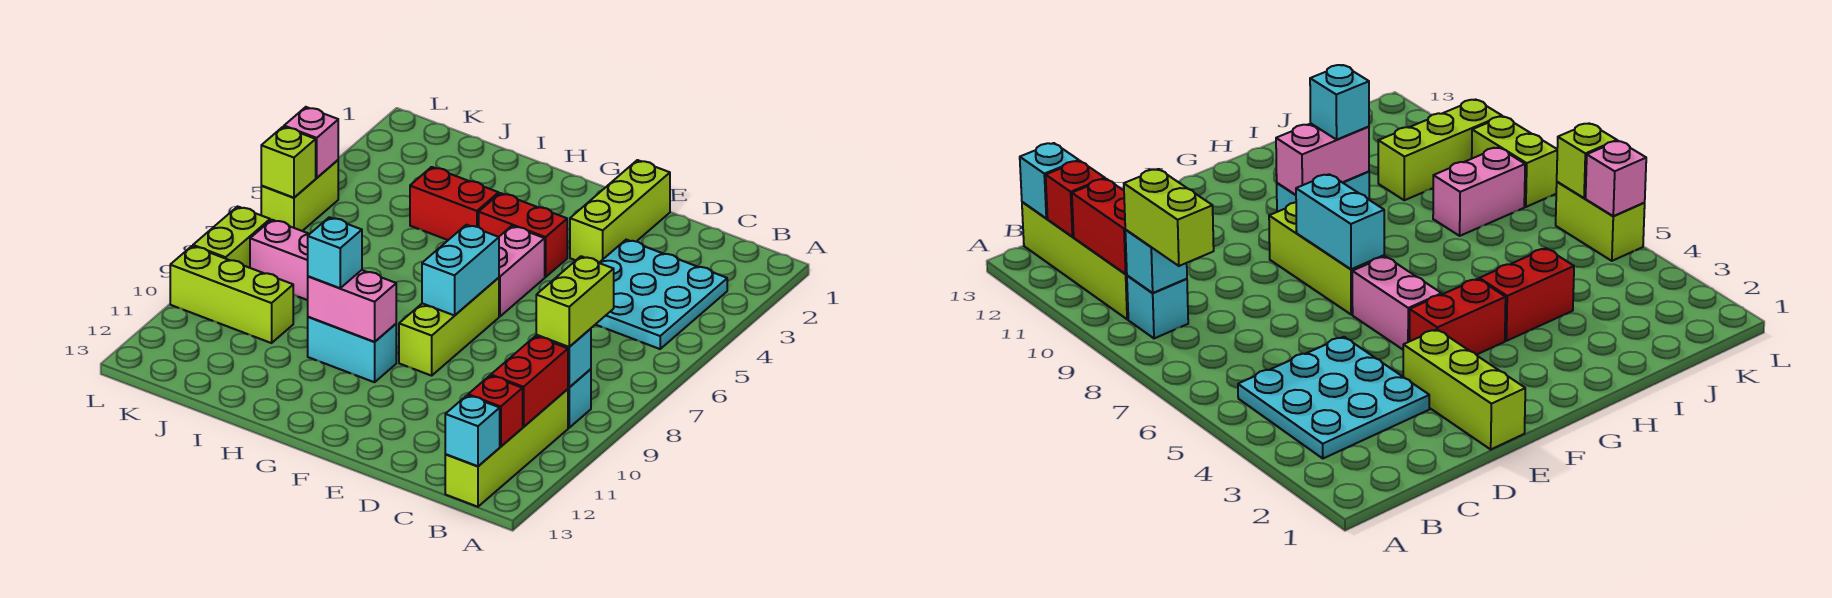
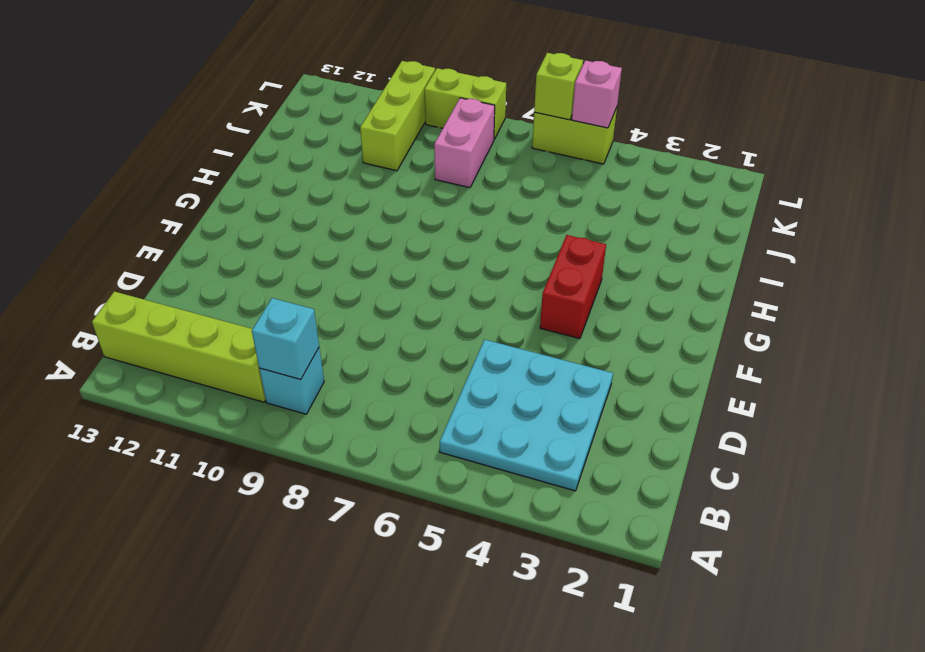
none -> lime brick E1:E3 level 1
none -> pink brick F5:F6 level 1
none -> lime brick F7:F9 level 1

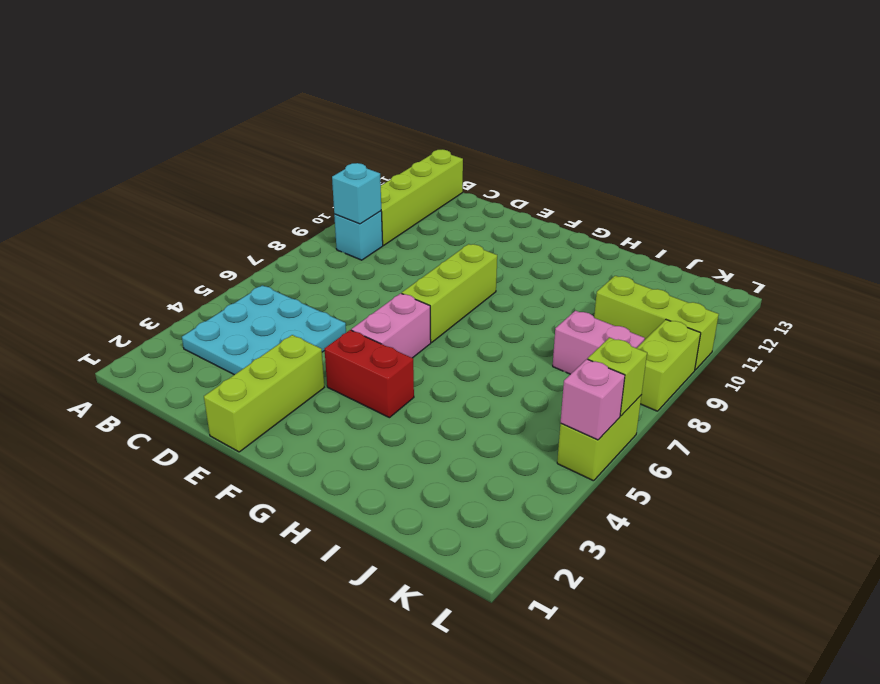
none -> cyan brick G10:H10 level 1
none -> red brick H4:I4 level 1
none -> red brick B10:B11 level 2

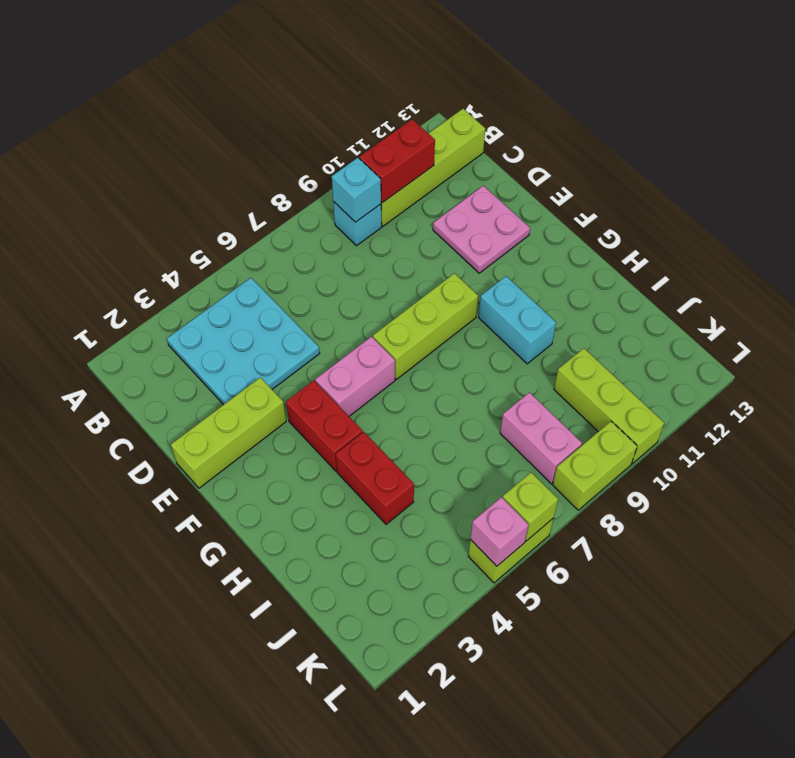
pink plate D11:E12 level 1 -> none
none -> red brick B12 level 2
none -> cyan brick B13 level 2
none -> cyan brick F7:F8 level 2

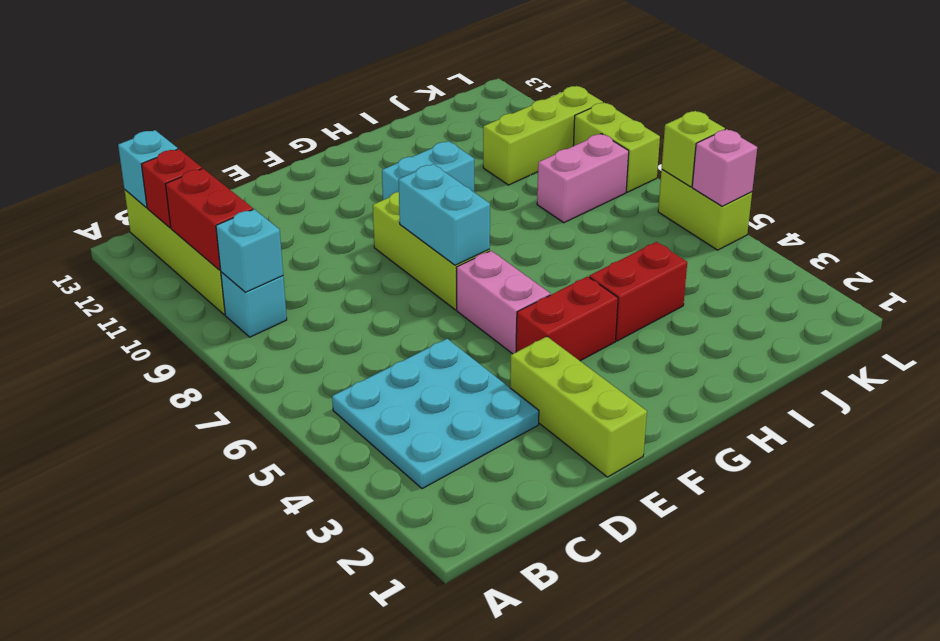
none -> pink brick G10:H10 level 2
none -> lime brick B8:B9 level 3
none -> cyan brick H10 level 3

